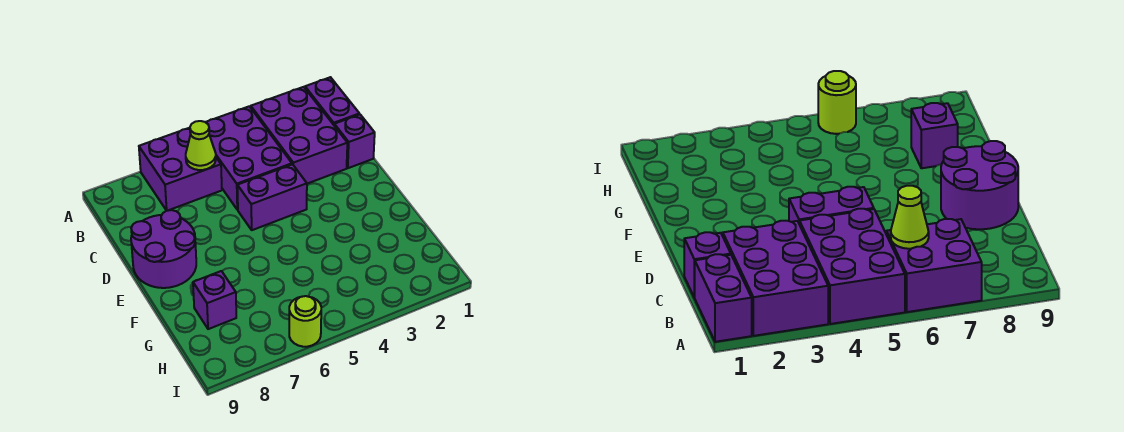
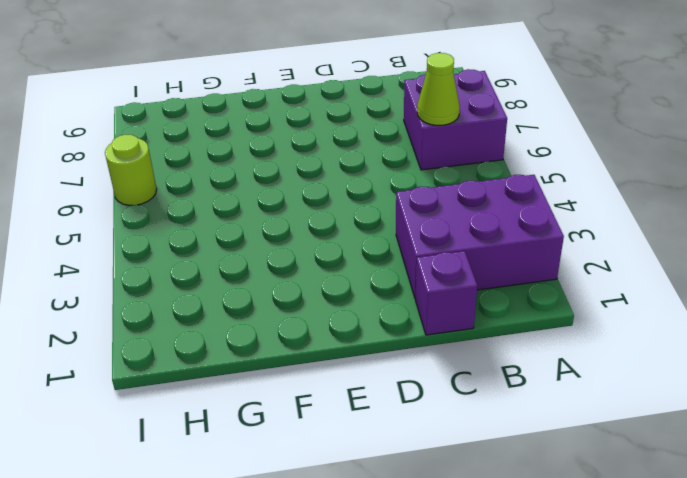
none -> purple brick A1:B1 level 1
none -> purple brick A4:C5 level 1

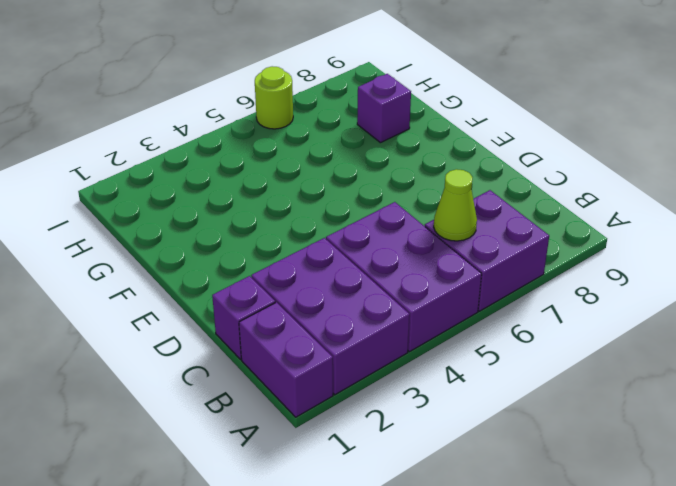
none -> purple brick D4:D5 level 1
none -> purple round brick D8:E9 level 1

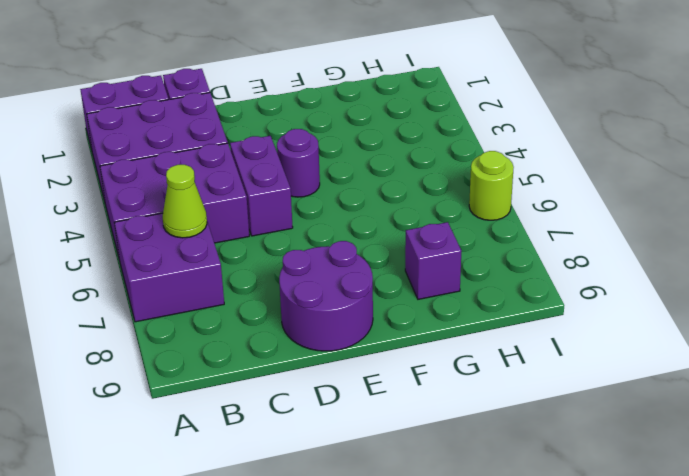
purple round brick E4 level 1 -> none

